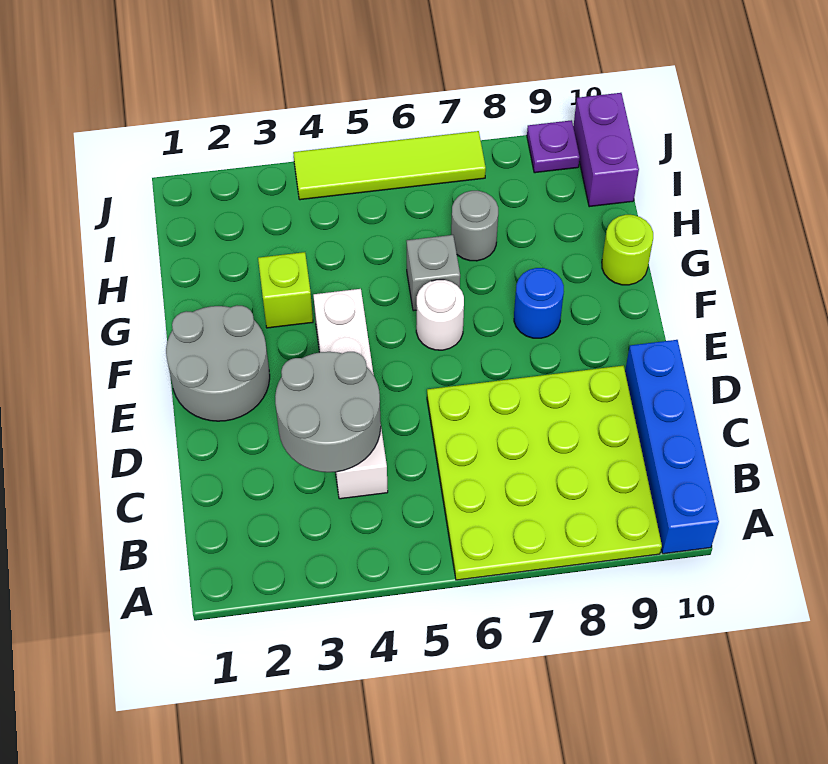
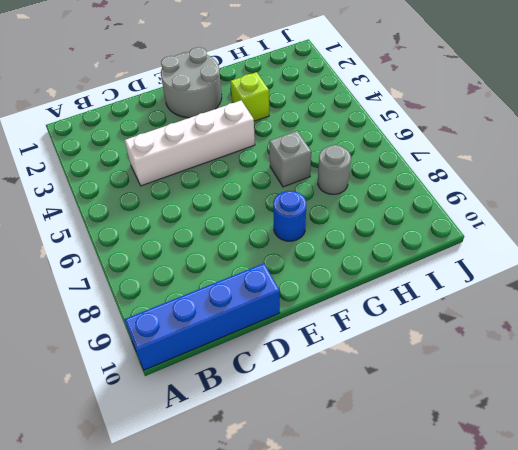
none -> lime plate A6:D9 level 1
none -> white round brick F6 level 1
none -> lime round brick G10 level 1

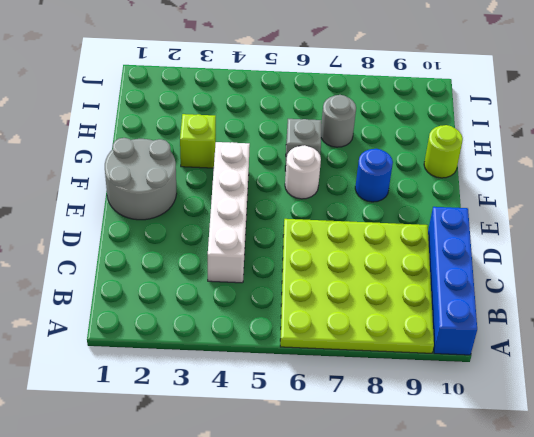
none -> purple brick I10:J10 level 1
none -> lime tile J4:J7 level 1
none -> purple plate J9 level 1

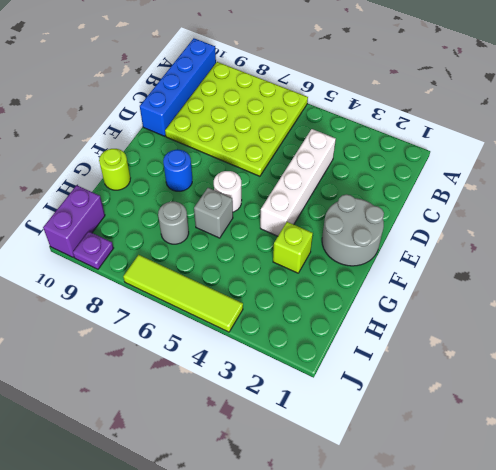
none -> grey round brick C3:D4 level 2

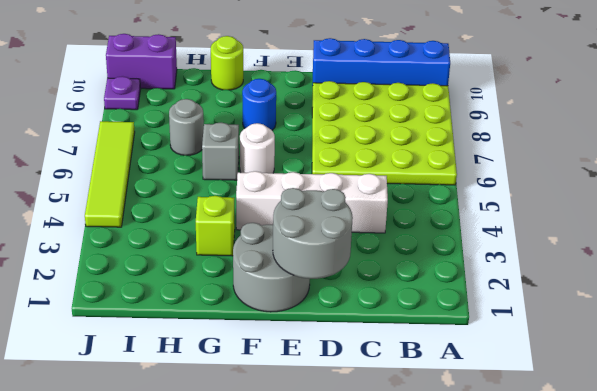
grey round brick D1:E2 level 2 -> grey round brick C3:D4 level 2

